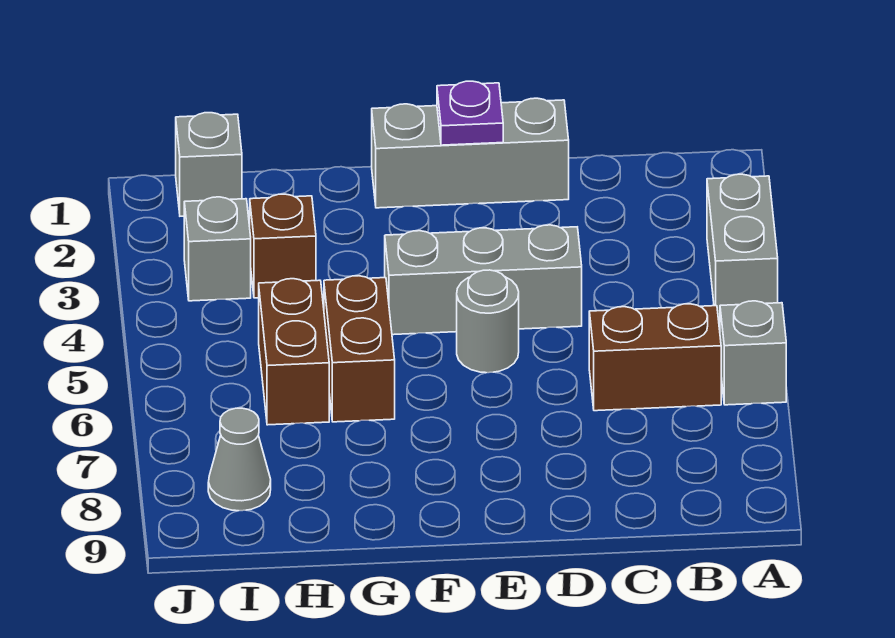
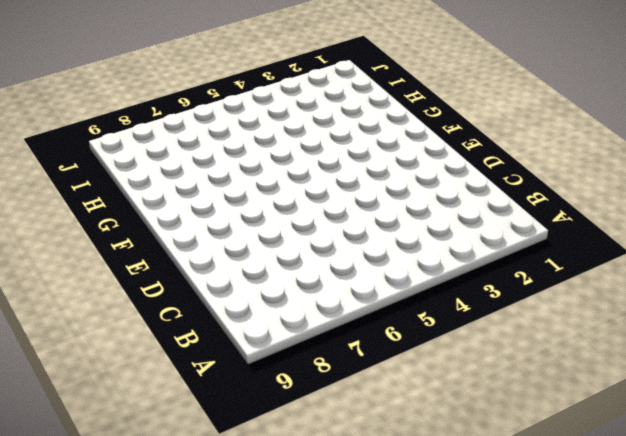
none -> grey brick A3:A4 level 1
none -> grey brick A6 level 1
none -> brown brick B6:C6 level 1

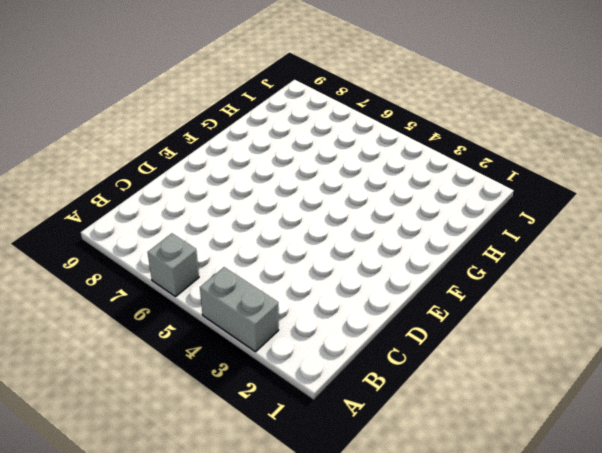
none -> brown brick B6:C6 level 1
none -> grey brick D1:F1 level 1
none -> grey brick D4:F4 level 1

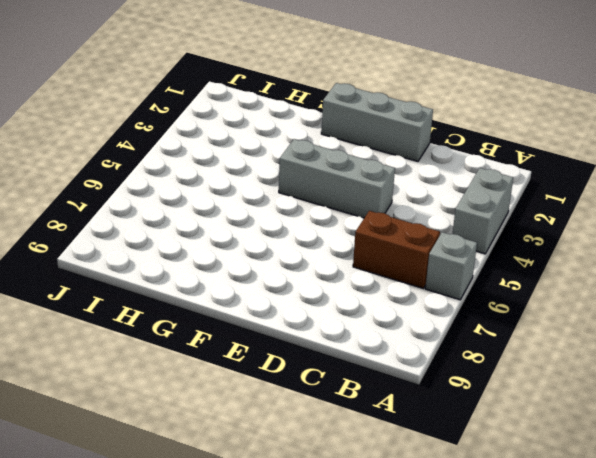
none -> grey round brick E5 level 1
none -> brown brick G5:G6 level 1
none -> brown brick H3 level 1

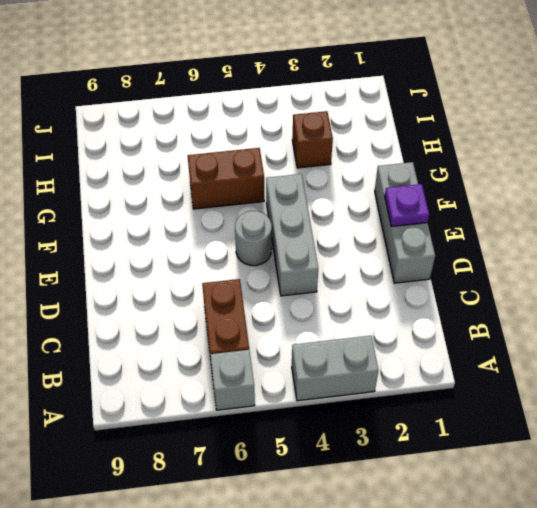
none -> brown brick H5:H6 level 1
none -> grey brick I1 level 1
none -> grey brick I3 level 1

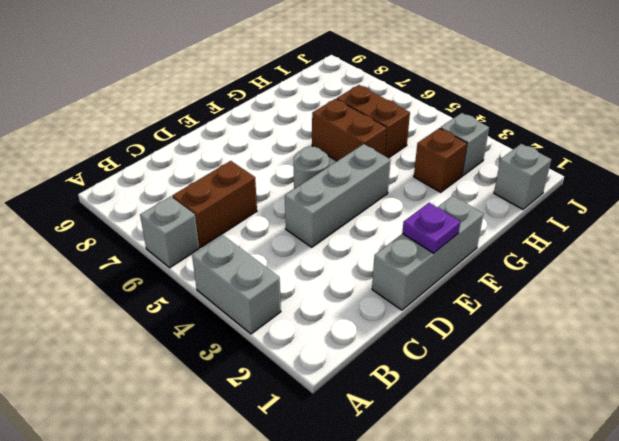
none -> grey cone I8 level 1

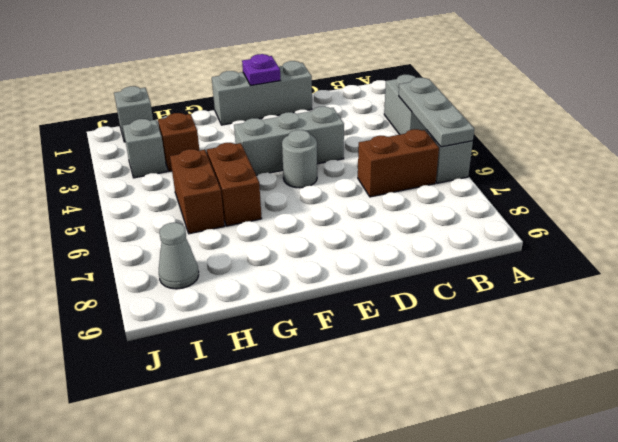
grey plate A4:A6 level 2 -> none

